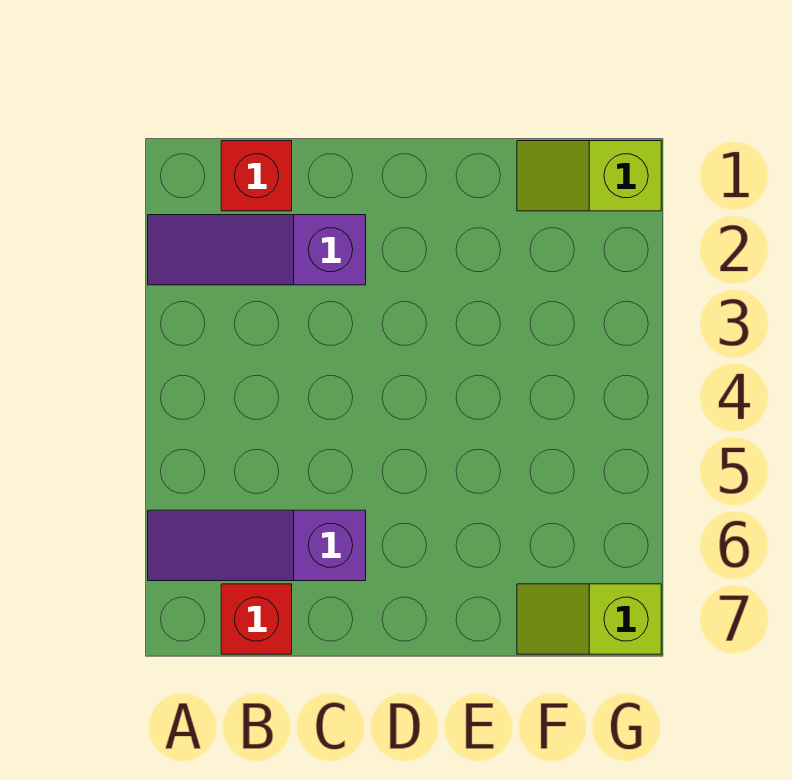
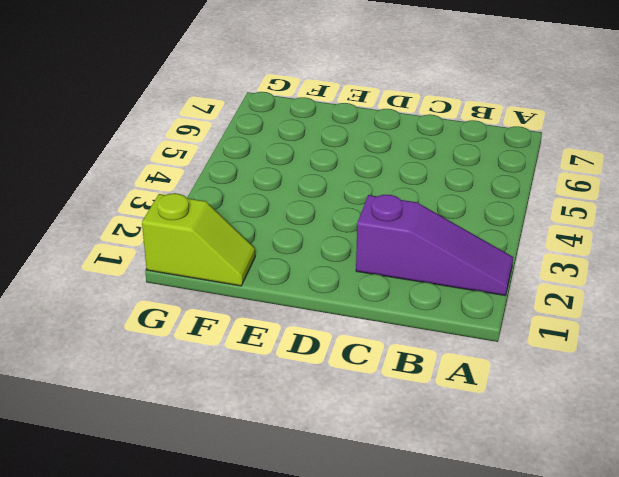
none -> purple slope A6:C6 level 1 top C
none -> red brick B1 level 1

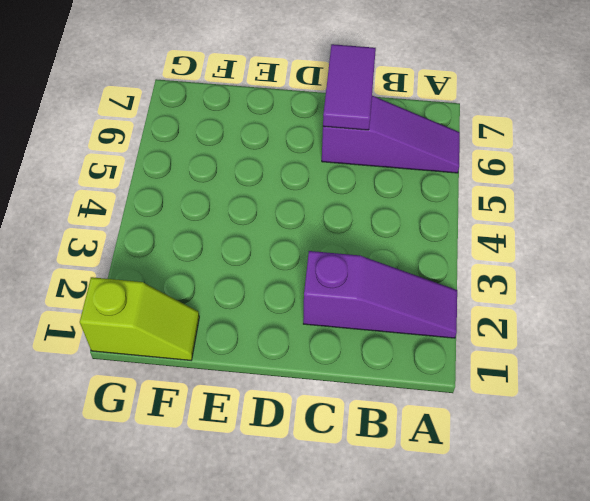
purple tile C6:C7 level 2 -> none
none -> red brick B1 level 1
none -> red brick B7 level 1

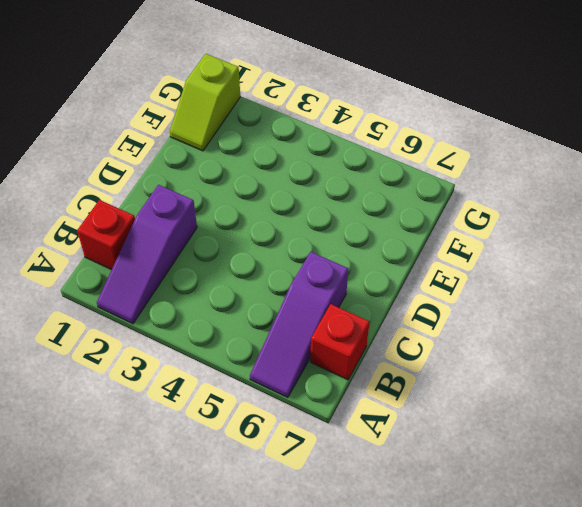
none -> lime slope F7:G7 level 1 top G

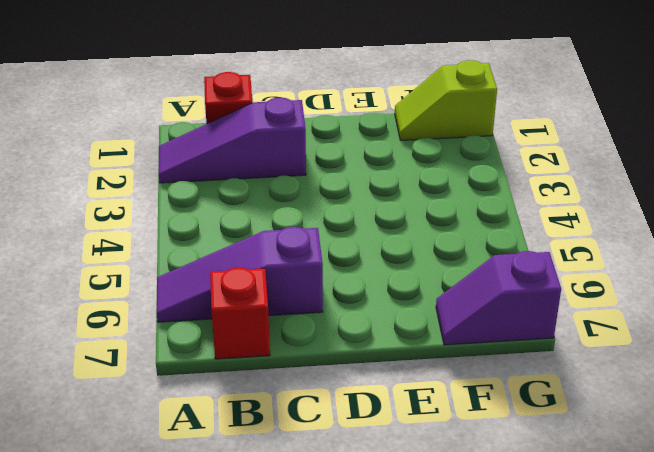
purple slope F7:G7 level 1 top G -> lime slope F7:G7 level 1 top G

